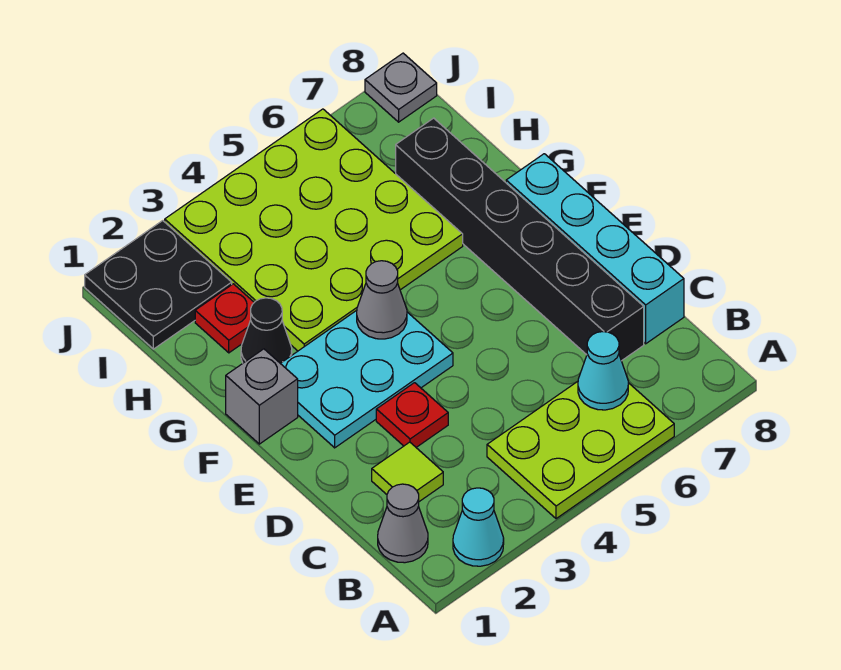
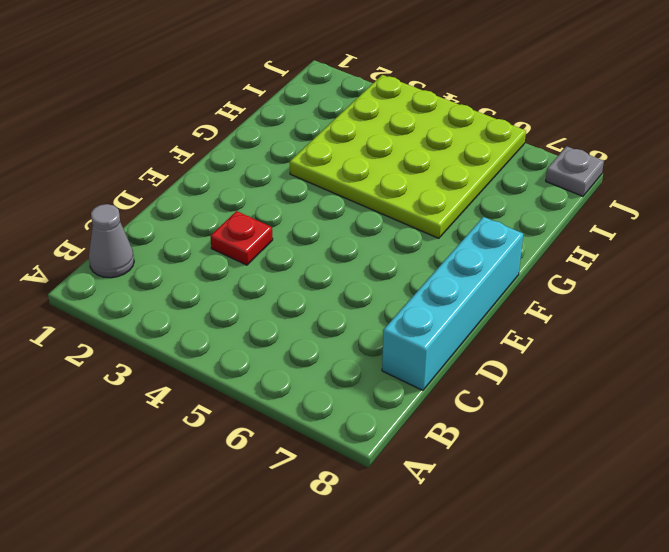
none -> cyan cone A2 level 1
none -> lime plate A4:B6 level 1
none -> lime tile C2 level 1

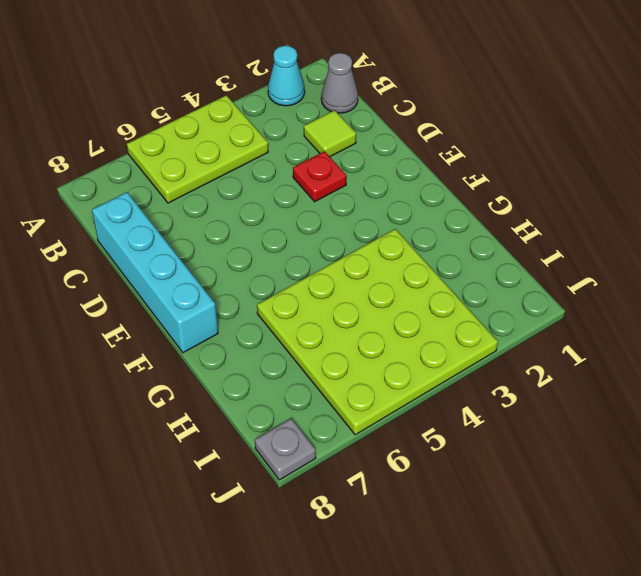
none -> black brick C7:H7 level 1
none -> cyan plate E2:F4 level 1
none -> grey brick F1 level 1

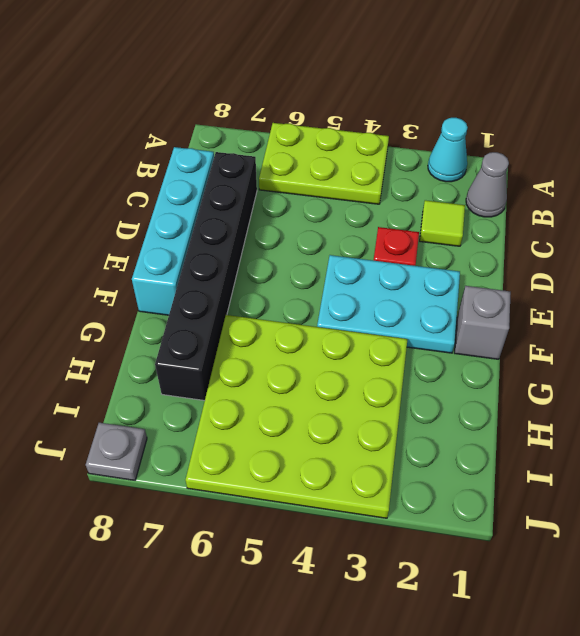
none -> black cone G2 level 1
none -> red plate H2 level 1
none -> black plate I1:J2 level 1

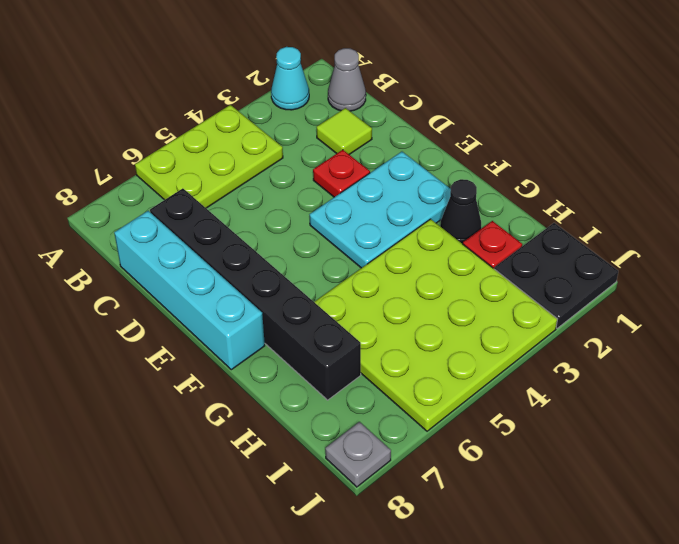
none -> grey brick F1 level 1
none -> cyan cone B6 level 2
none -> grey cone F4 level 2

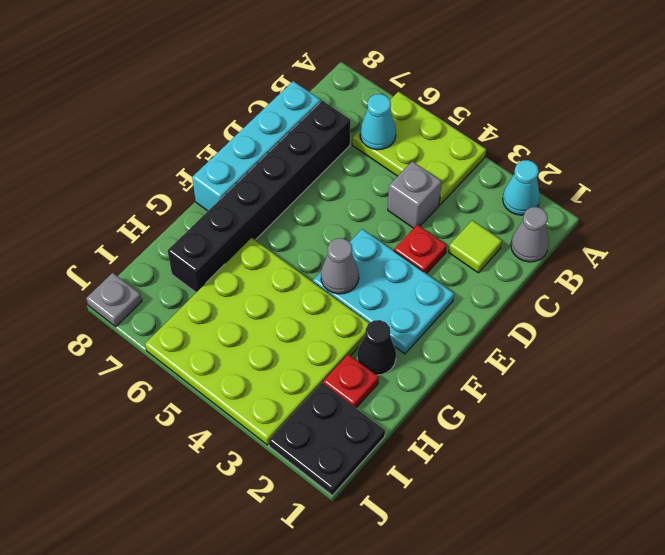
grey brick C4 level 1 -> grey brick F1 level 1

